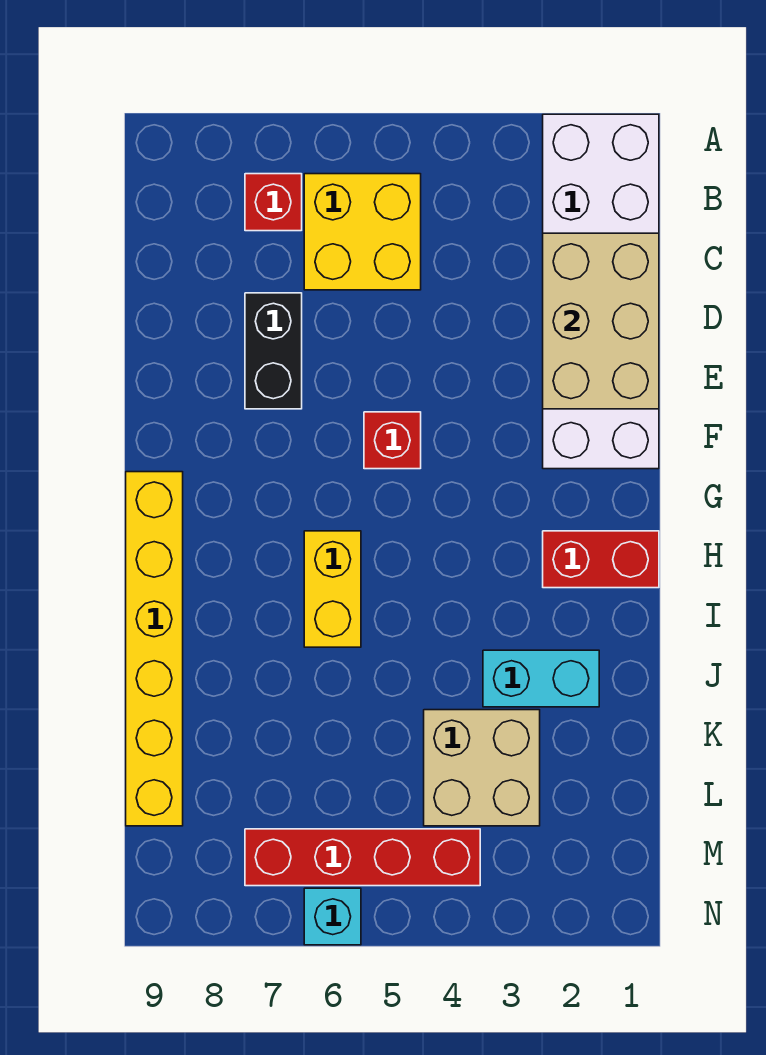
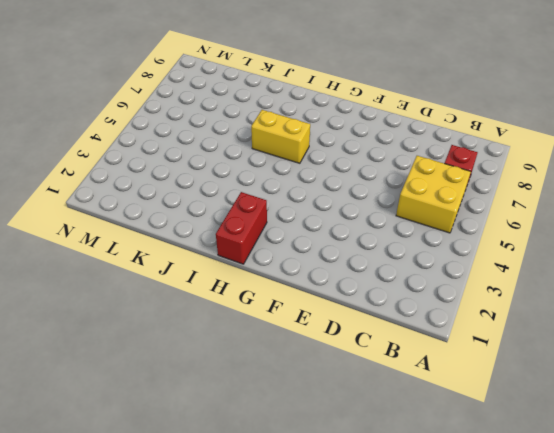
none -> white brick A1:F2 level 1
none -> black brick D7:E7 level 1
none -> red brick F5 level 1

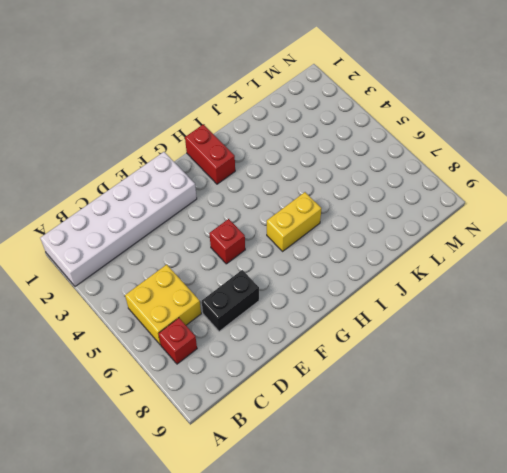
none -> yellow brick G9:L9 level 1
none -> cyan brick J2:J3 level 1
none -> tan brick K3:L4 level 1

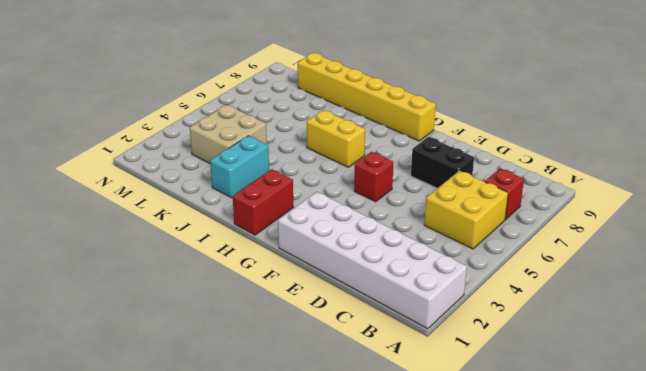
none -> red brick M4:M7 level 1
none -> cyan brick N6 level 1
none -> tan brick C1:E2 level 2

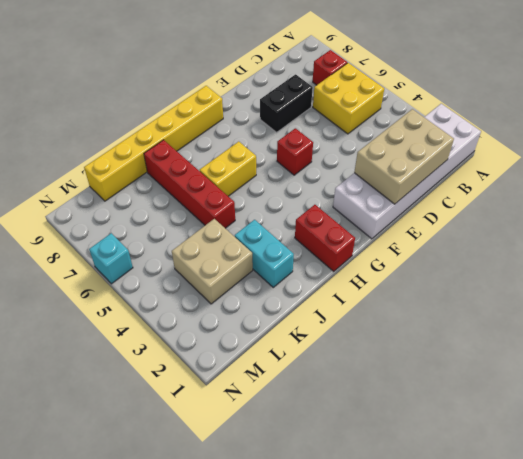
red brick J5:J8 level 1 -> red brick M4:M7 level 1

